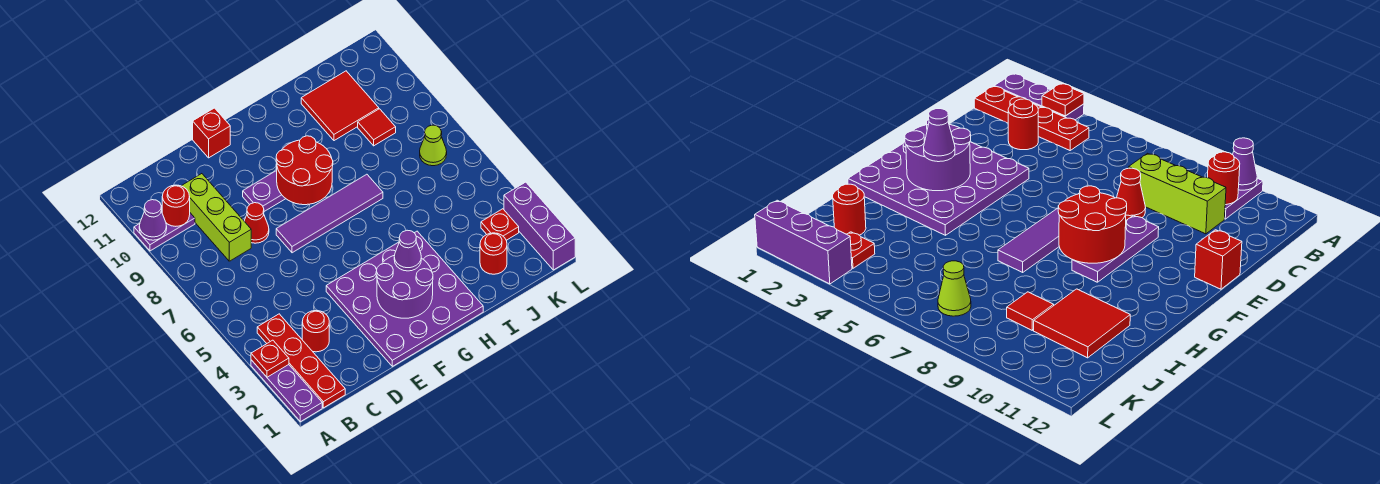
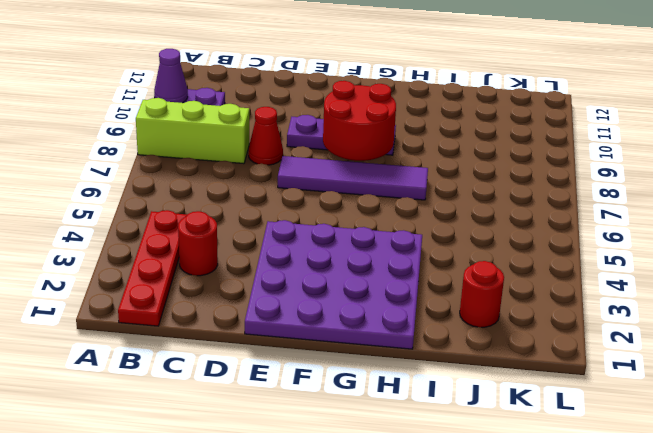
lime brick A8:C8 level 1 -> lime brick C8:C10 level 1
none -> purple plate A1:A3 level 1
none -> red brick E12 level 1
none -> red tile I10:J11 level 1

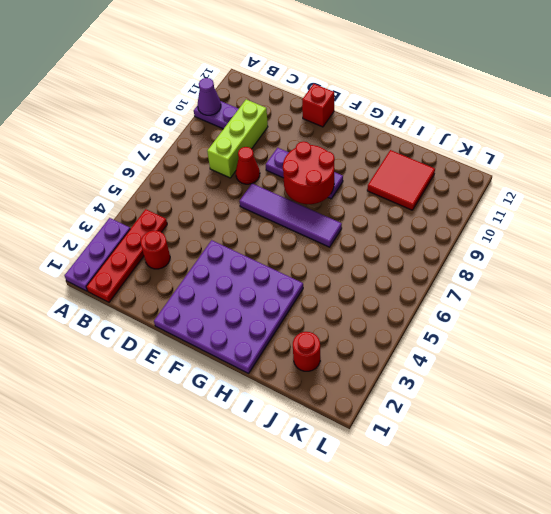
none -> red tile J9 level 1
none -> red plate K3 level 1
none -> lime cone K7 level 1

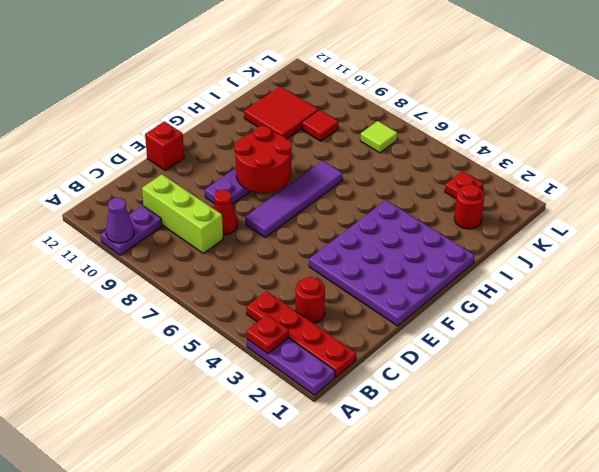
lime tile K7 level 1 -> lime cone K7 level 1
none -> purple brick L1:L3 level 1
none -> red round brick B10 level 2
none -> purple round brick F2:G3 level 2

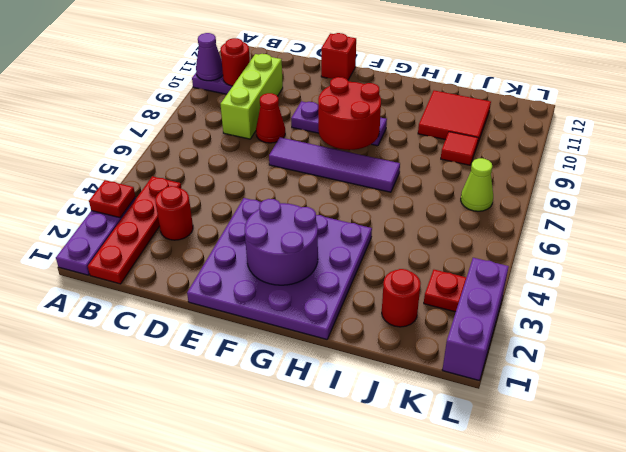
none -> purple cone G3 level 3

